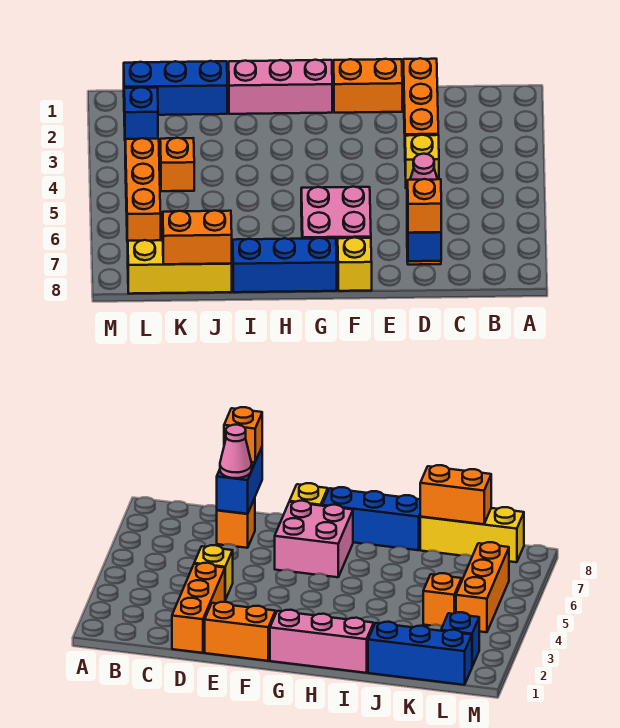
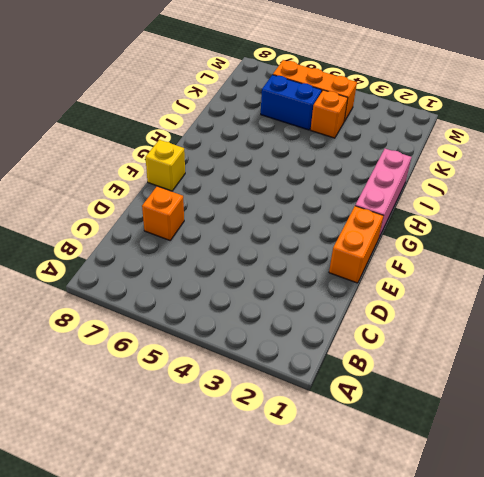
blue brick K5:K6 level 1 -> blue brick D7:D8 level 2
none -> orange brick D1:D3 level 1
none -> yellow brick D4 level 1
none -> pink brick F6:G7 level 1

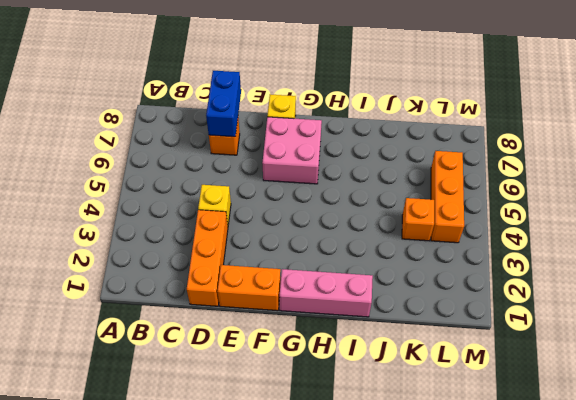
none -> blue brick G8:I8 level 1
none -> blue brick J1:L1 level 1
none -> yellow brick J8:L8 level 1

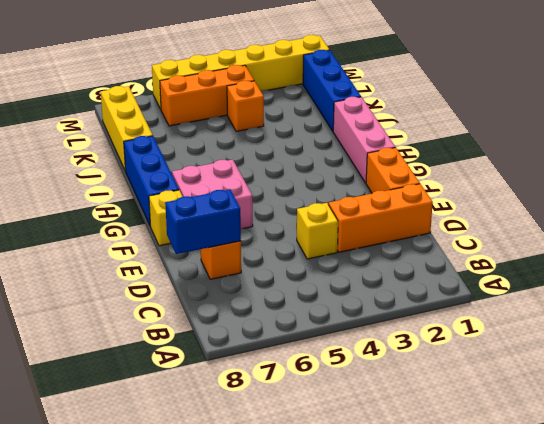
yellow brick M1:M6 level 1 -> none
none -> blue brick L2 level 1
none -> orange brick J8:K8 level 2
none -> pink cone D7 level 3

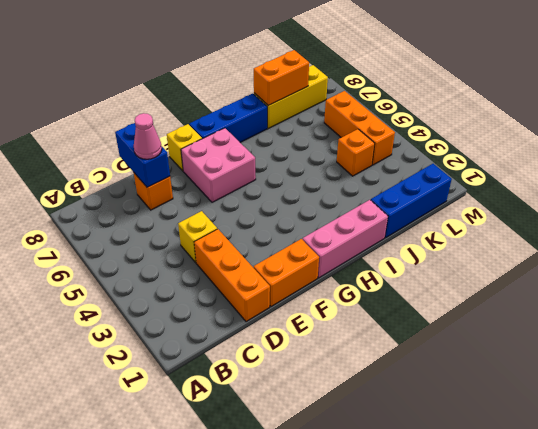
none -> blue brick L2 level 1
none -> orange brick D8 level 3

